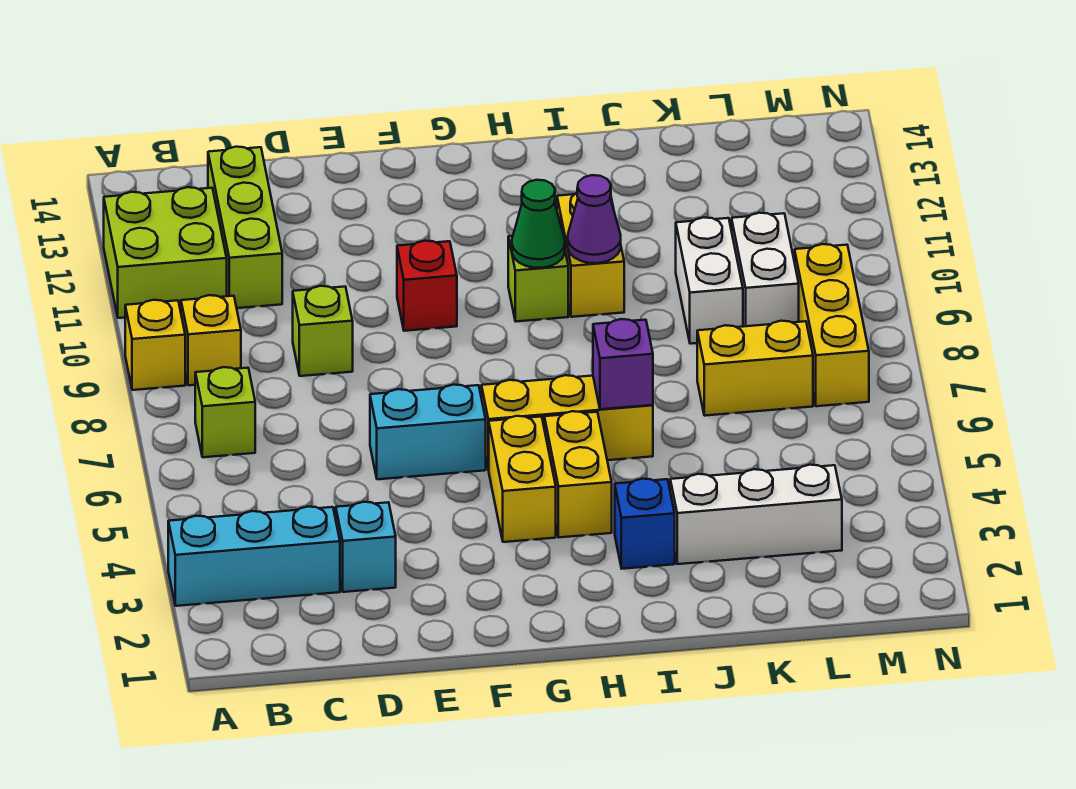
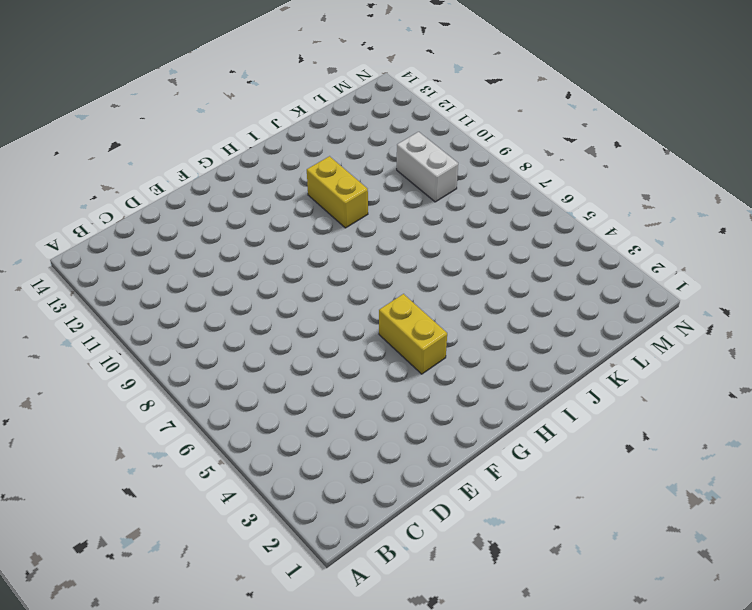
none -> cyan brick A3:C3 level 1
none -> yellow brick A9 level 1
none -> lime brick A11:B12 level 1

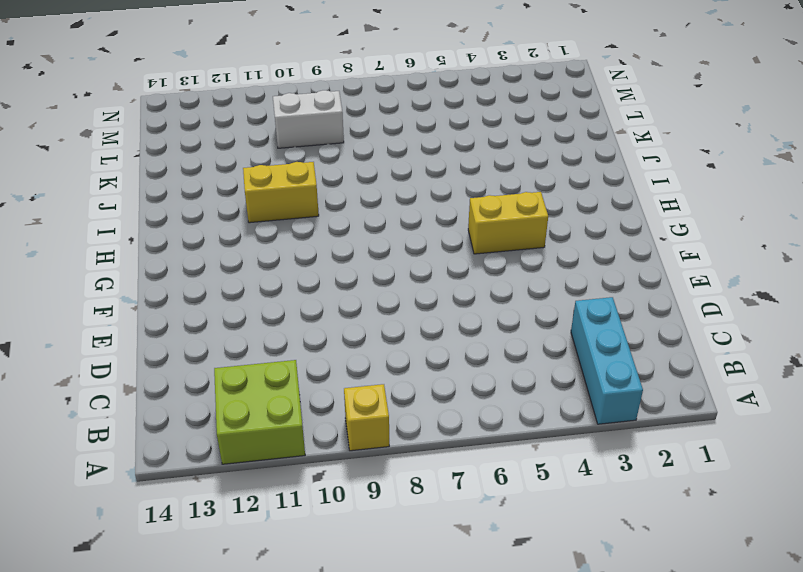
none -> lime brick B7 level 1
none -> yellow brick B9 level 1
none -> lime brick C11:C13 level 1

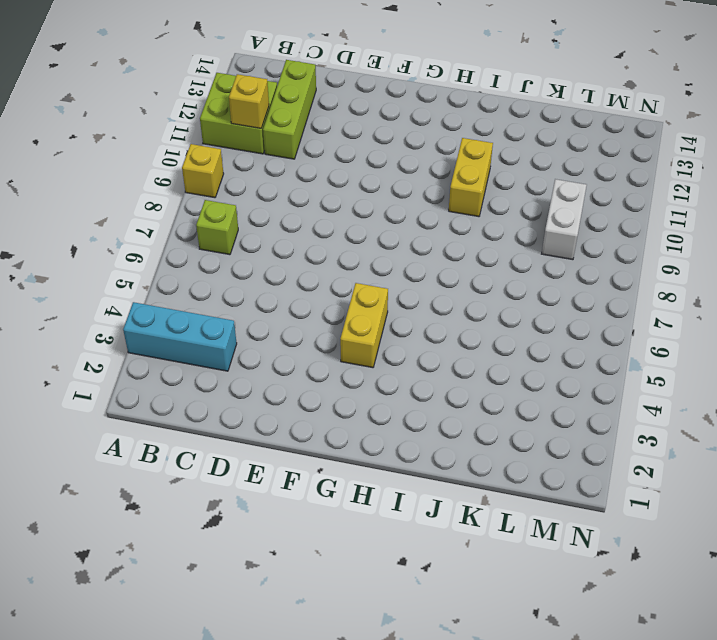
yellow brick B11 level 2 -> yellow brick B9 level 1
none -> cyan brick D3 level 1
none -> lime brick D9 level 1
none -> cyan brick E6:F6 level 1

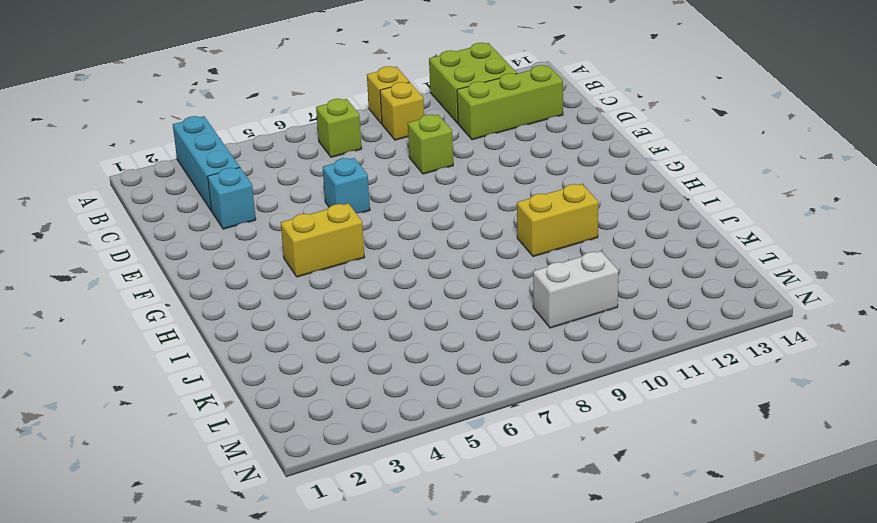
cyan brick E6 level 1 -> cyan brick E6:F6 level 1
none -> red brick F10 level 1
none -> yellow brick G6:I6 level 1
none -> yellow brick H4:H5 level 1

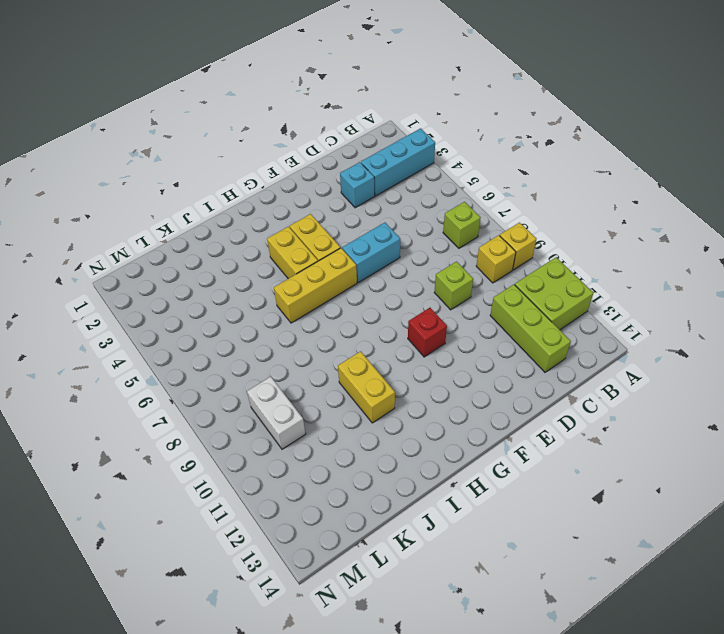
none -> lime brick H10 level 1
none -> blue brick I3 level 1
none -> white brick J3:L3 level 1

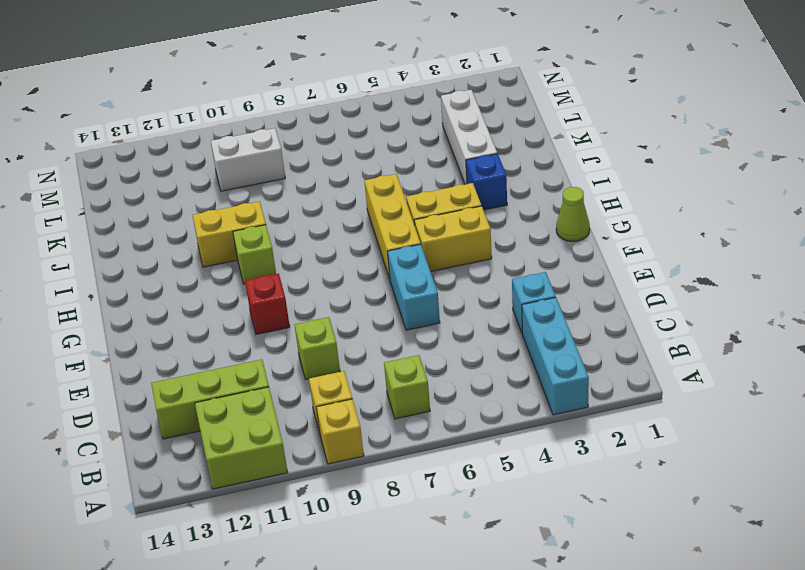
lime cone G1 level 1 -> none
none -> yellow brick K7:L7 level 1
none -> white brick K9:K10 level 1
none -> yellow brick M7:M9 level 1

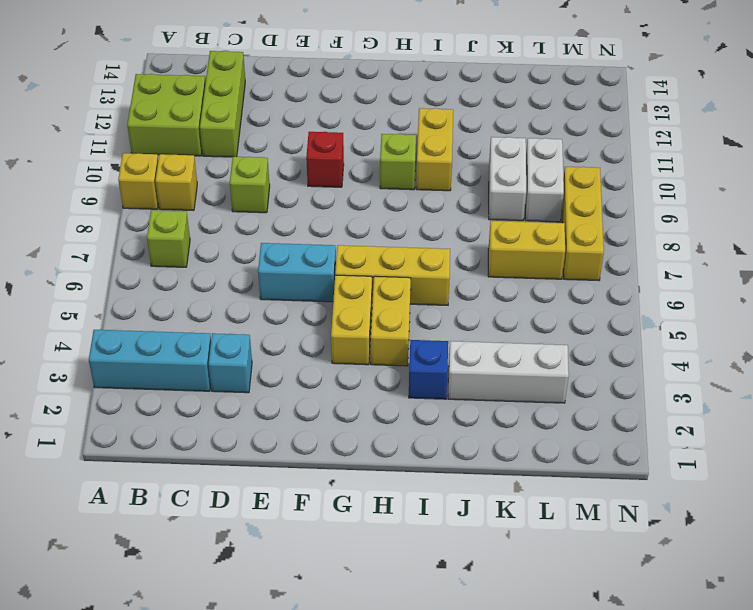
none -> green cone H10 level 2
none -> purple brick I6 level 2
none -> purple cone I10 level 2

